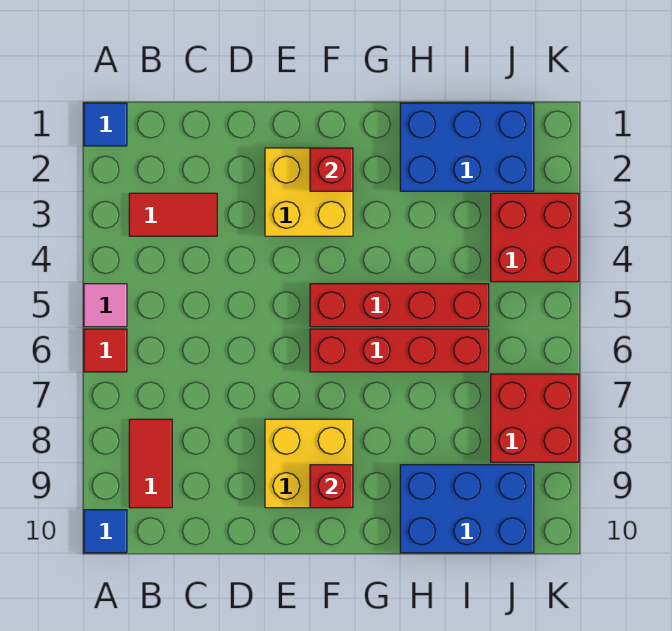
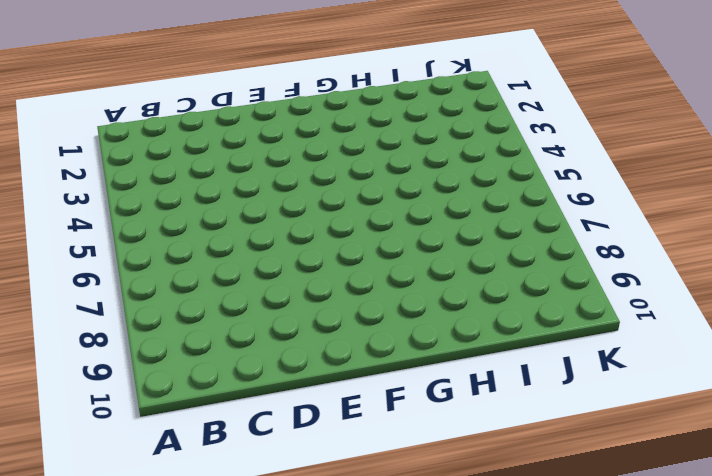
none -> blue tile A1 level 1
none -> pink tile A5 level 1
none -> red tile A6 level 1

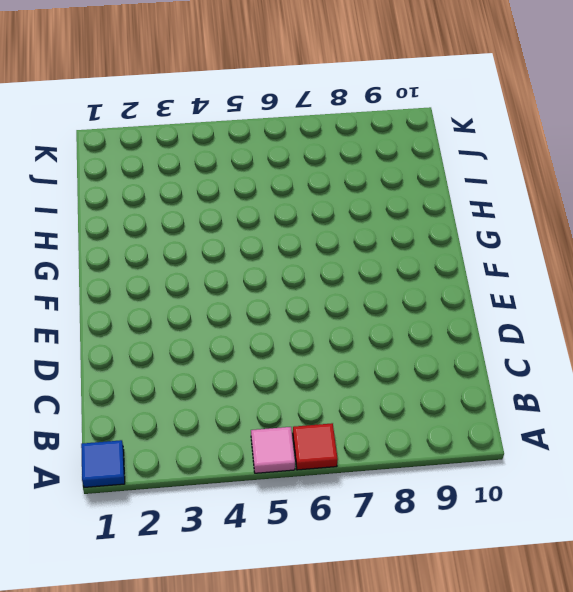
none -> blue tile A10 level 1
none -> red tile B3:C3 level 1
none -> red tile B8:B9 level 1

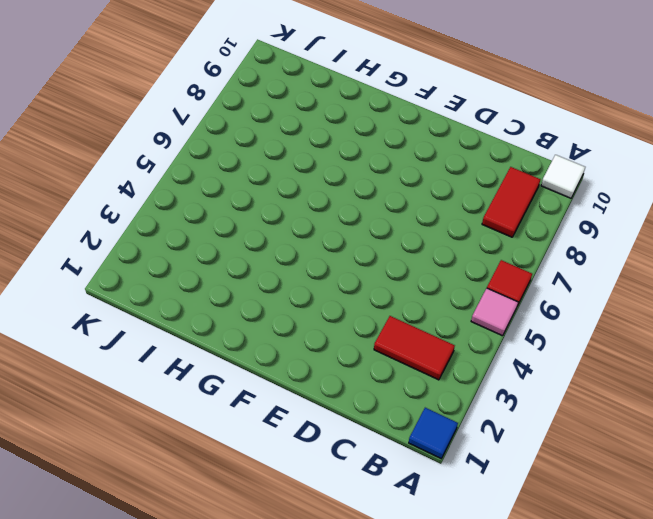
white tile A10 level 1 -> blue tile A10 level 1
none -> yellow brick E2:F3 level 1
none -> yellow brick E8:F9 level 1
none -> red brick F5:I5 level 1

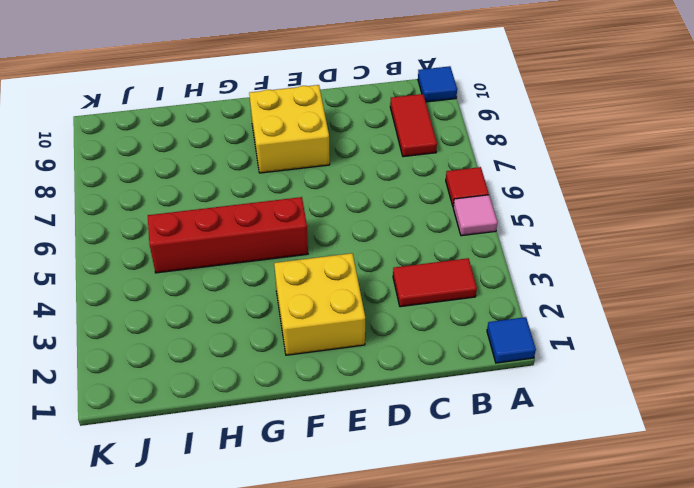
none -> red brick F6:I6 level 1
none -> blue brick H1:J2 level 1
none -> blue brick H9:J10 level 1

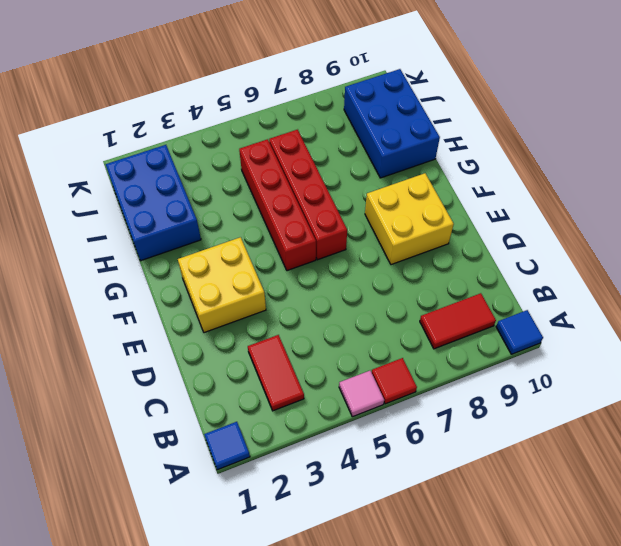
none -> red brick J3:K4 level 1
none -> red brick J7:K8 level 1
none -> red brick F2 level 2

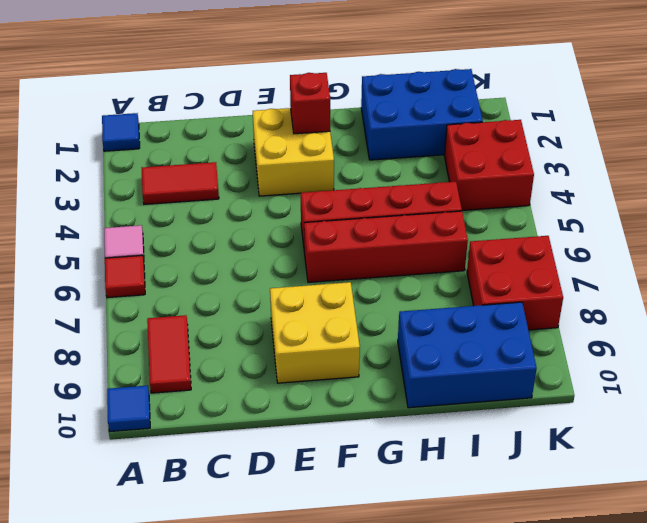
none -> red brick F9 level 2

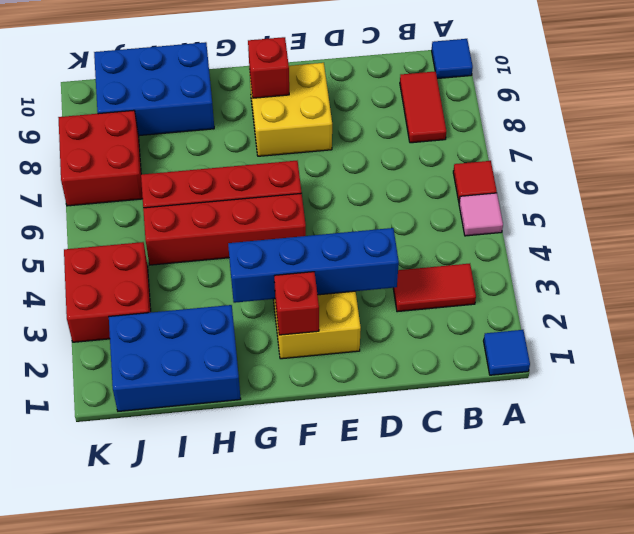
blue brick D3:G3 level 2 -> none

